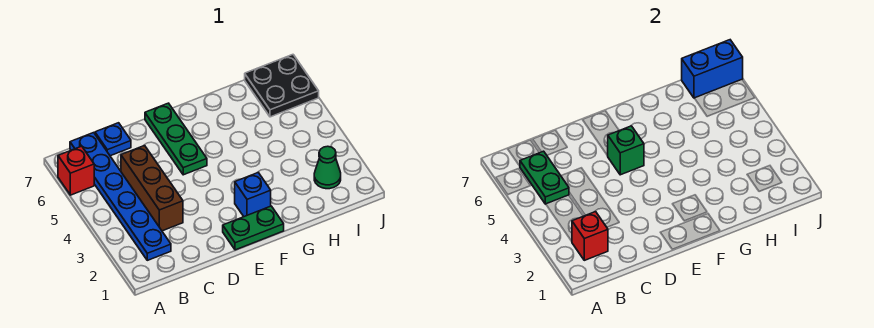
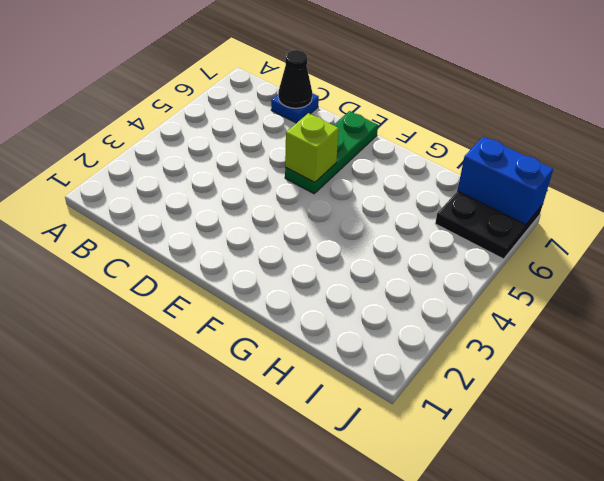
black cone C7 level 2 -> none
lime brick E5 level 2 -> green brick E5 level 2
none -> red brick A6 level 1
none -> blue plate B2:B7 level 1
none -> brown brick C3:C5 level 1

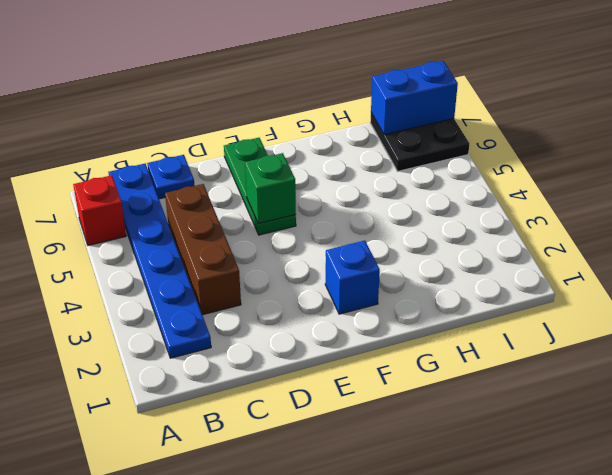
none -> green plate E1:F1 level 1
none -> green cone I2 level 1
none -> red brick B2 level 2

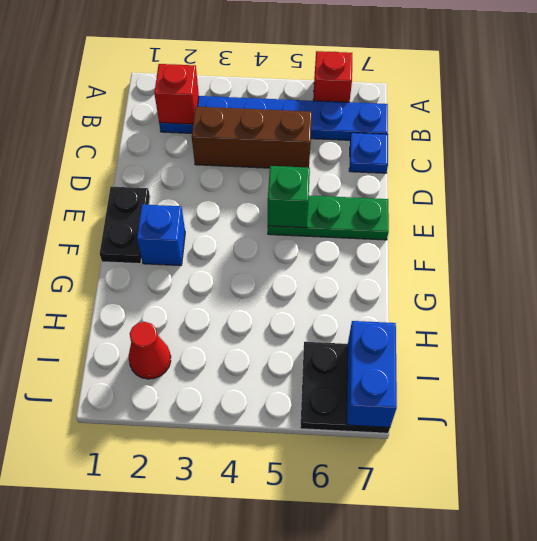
black plate E1:F1 level 1 -> green plate E1:F1 level 1
red cone I2 level 1 -> green cone I2 level 1
none -> green plate B5:B6 level 2

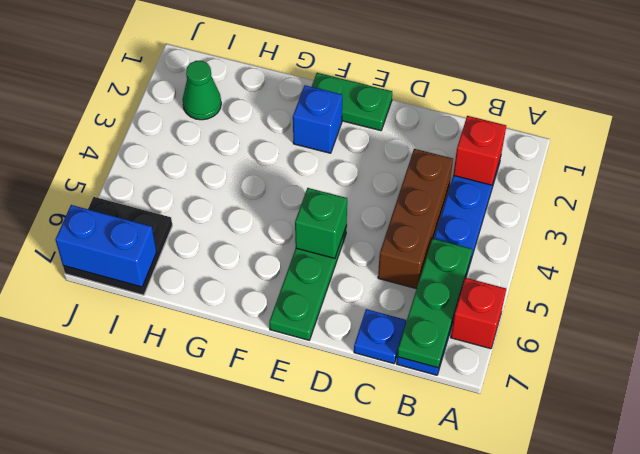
green plate B5:B7 level 2 -> green plate B5:B6 level 2

